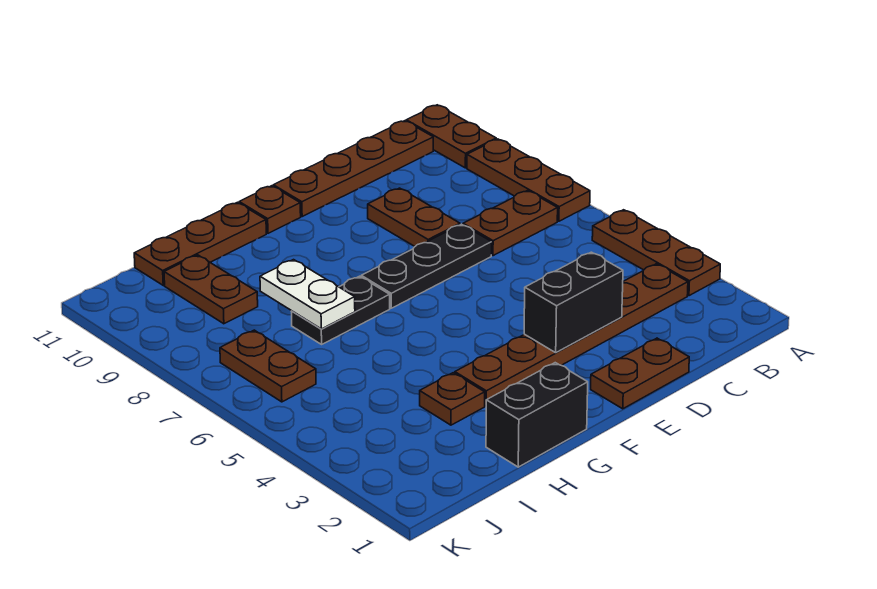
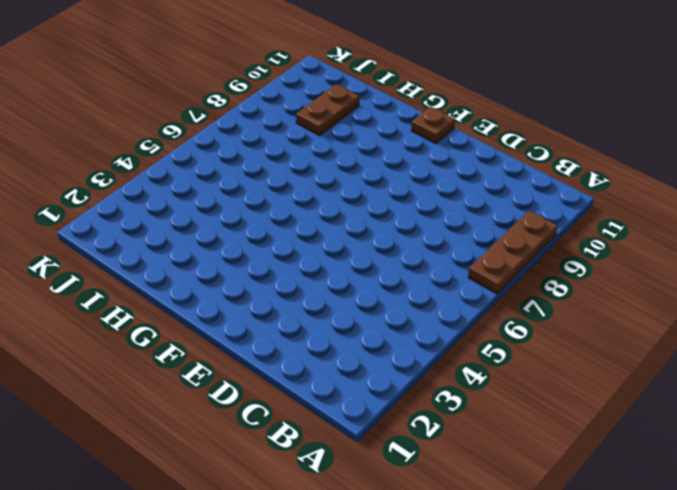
none -> brown plate A3:A5 level 1
none -> brown plate A10:A11 level 1
none -> brown plate B3:G3 level 1

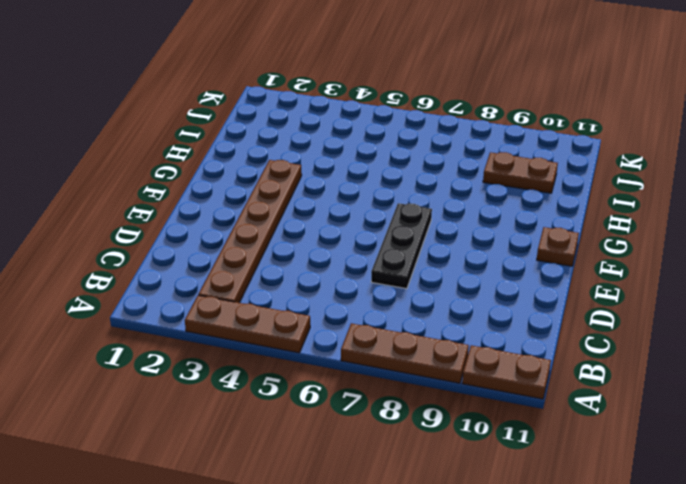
none -> brown plate B7:C7 level 1
none -> brown plate B11:E11 level 1
none -> brown plate D1:E1 level 1

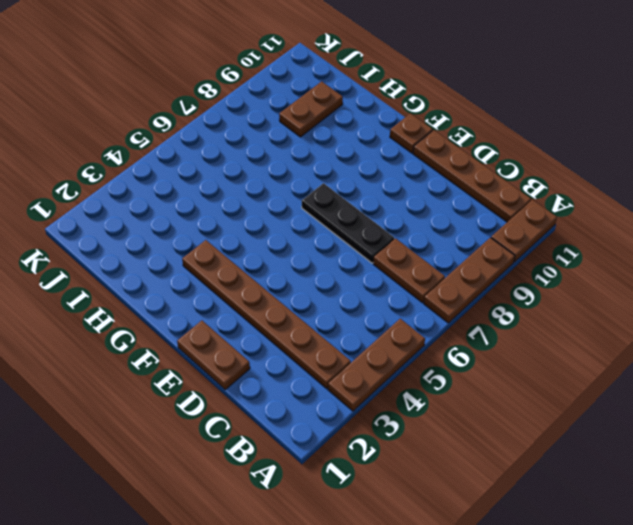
none -> brown plate D8:D9 level 1
none -> black brick G1:H1 level 1
none -> black plate G7:H7 level 1

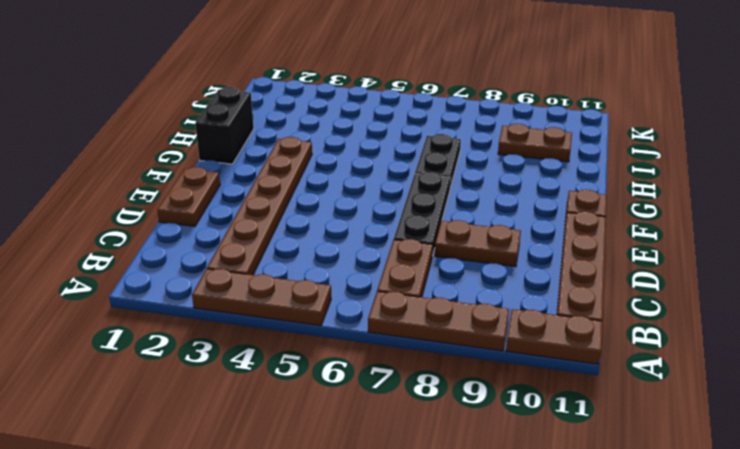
none -> brown plate G11:I11 level 1
none -> brown plate H3 level 1
none -> brown plate J6:J7 level 1

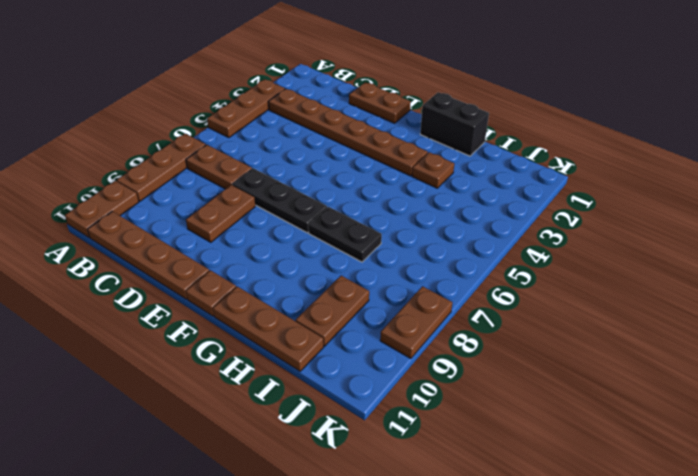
brown plate K8:K9 level 1 -> brown plate J6:J7 level 1
none -> black brick D3:E3 level 2
none -> white plate H7:H8 level 2

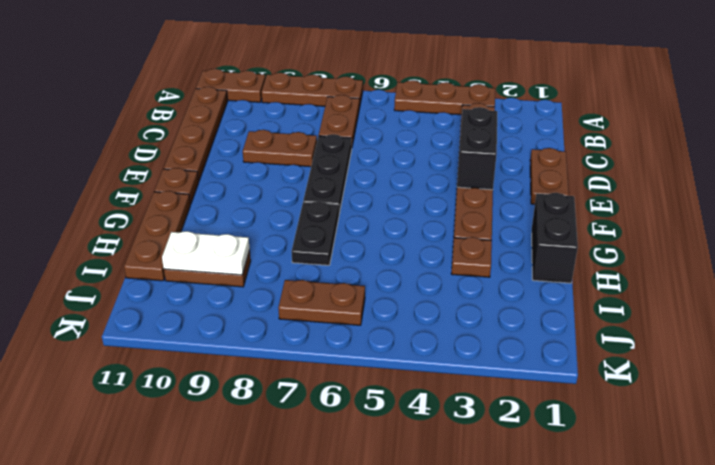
white plate I9:I10 level 2 -> white plate H7:H8 level 2

